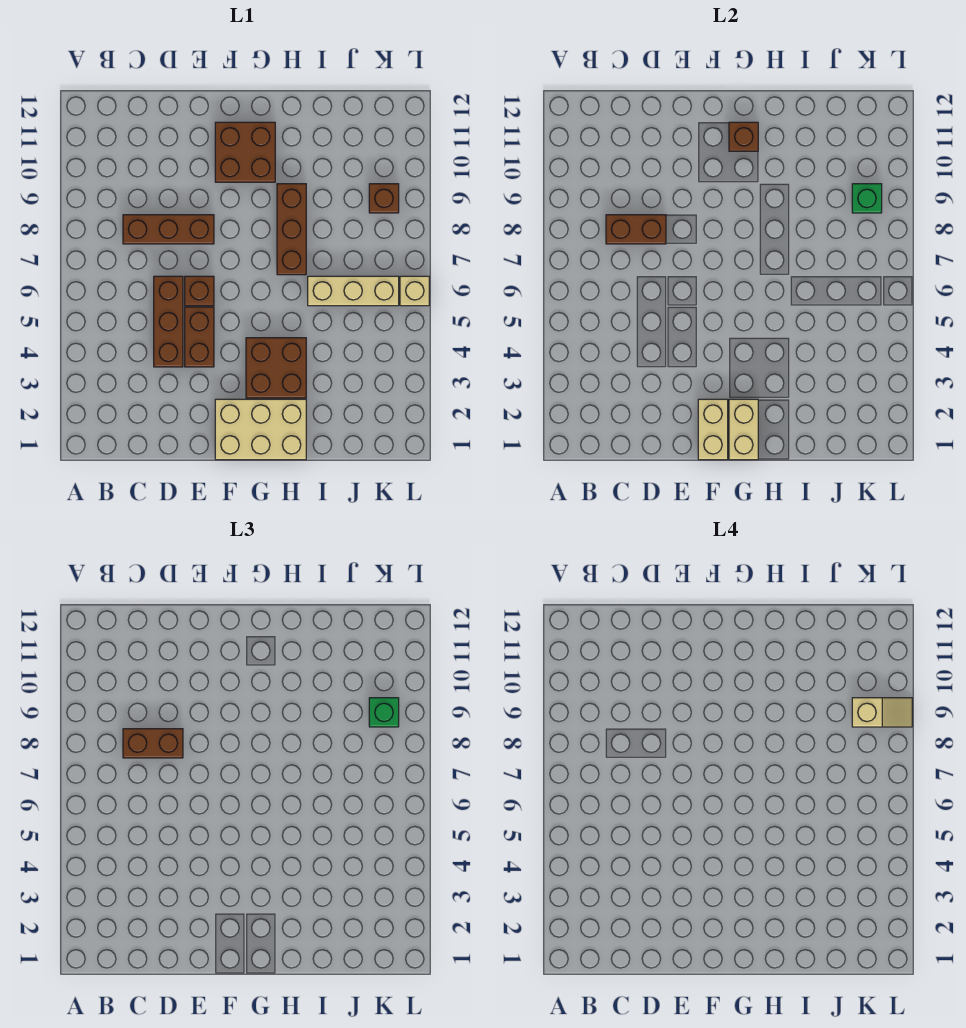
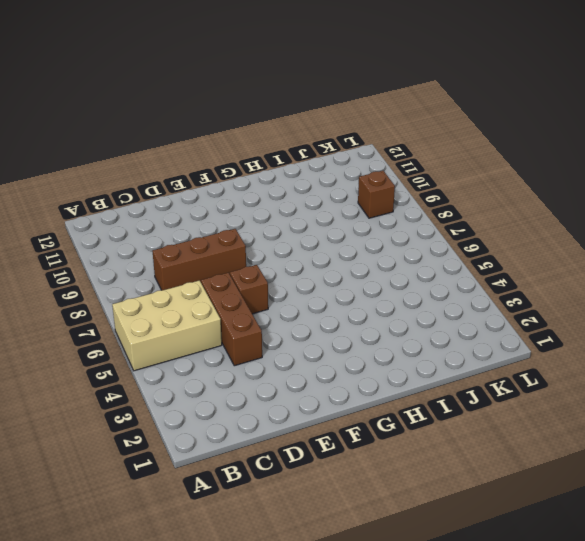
tan brick A5:C6 level 1 -> tan brick F1:H2 level 1
none -> brown brick E4:E5 level 1
none -> brown brick F10:G11 level 1
none -> brown brick G3:H4 level 1

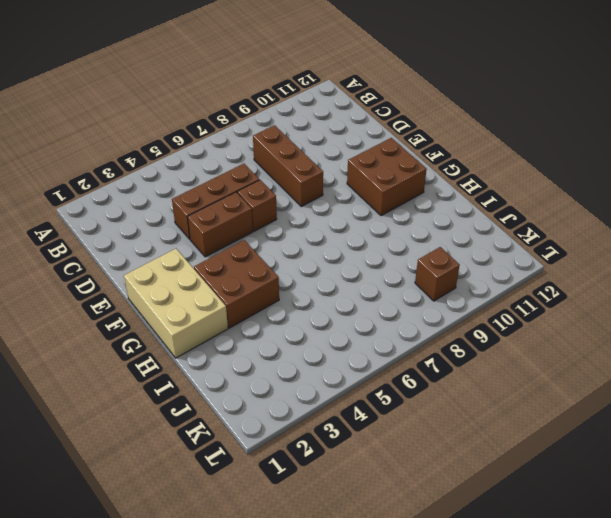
none -> brown brick H7:H9 level 1
none -> tan brick I6:K6 level 1
none -> tan brick L6 level 1

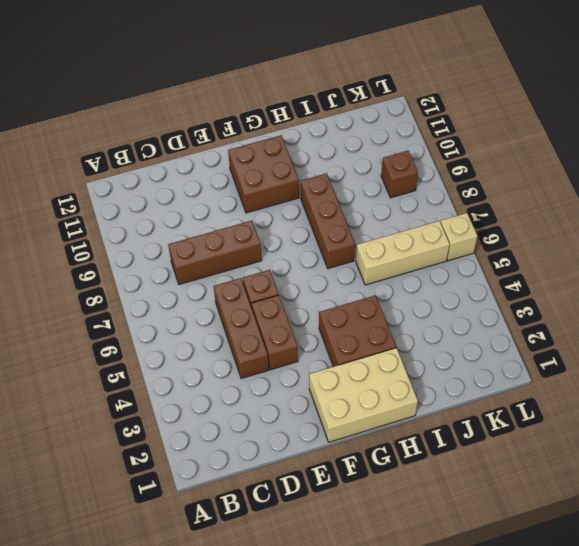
none -> brown brick C8:D8 level 2
none -> tan brick F1:F2 level 2
none -> tan brick G1:G2 level 2

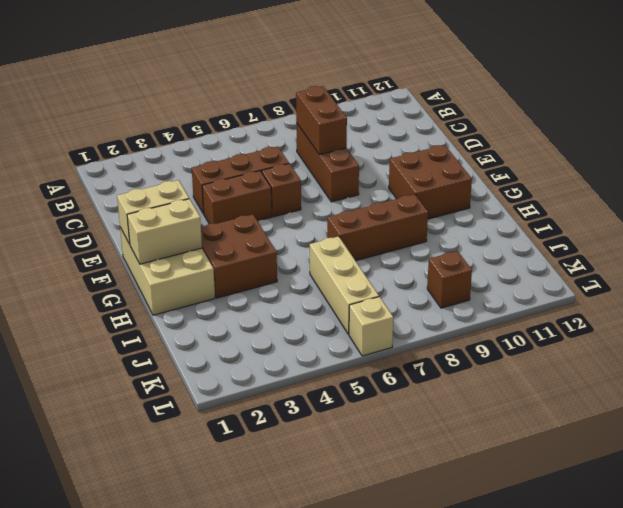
none -> brown brick G11 level 2
none -> green brick K9 level 2
none -> brown brick C8:D8 level 3

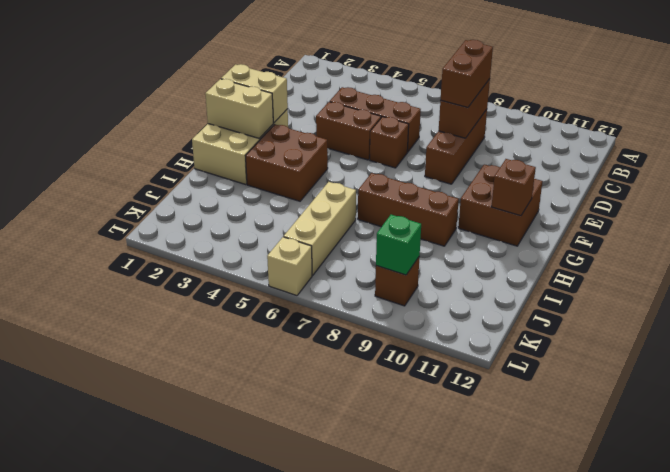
none -> green brick K9 level 3
none -> tan slope K9:L9 level 4 top K

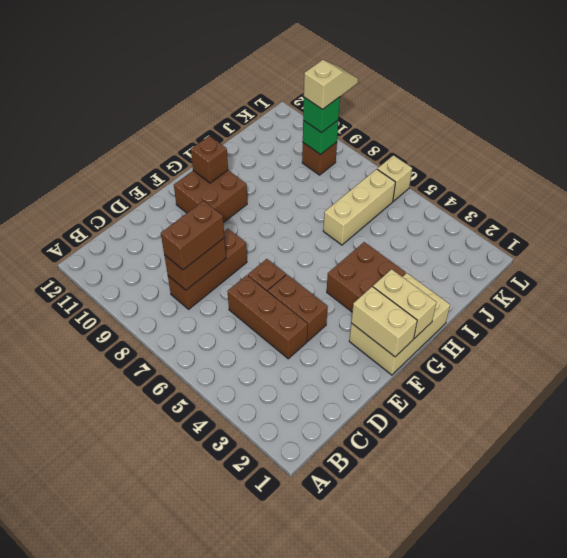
none -> brown brick H7:H9 level 1

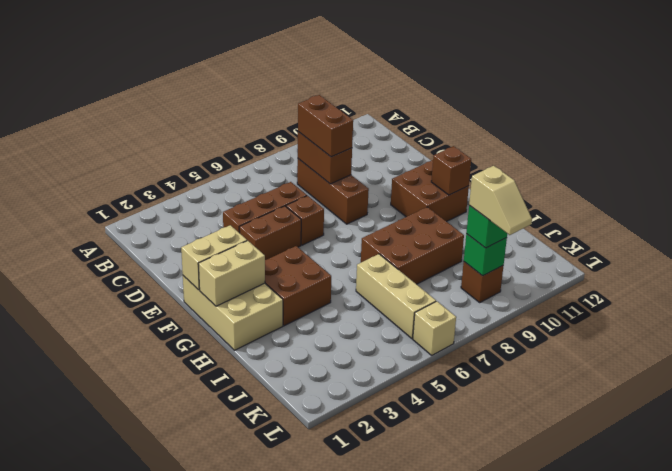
brown brick H7:I9 level 1 -> brown brick H7:H9 level 1

